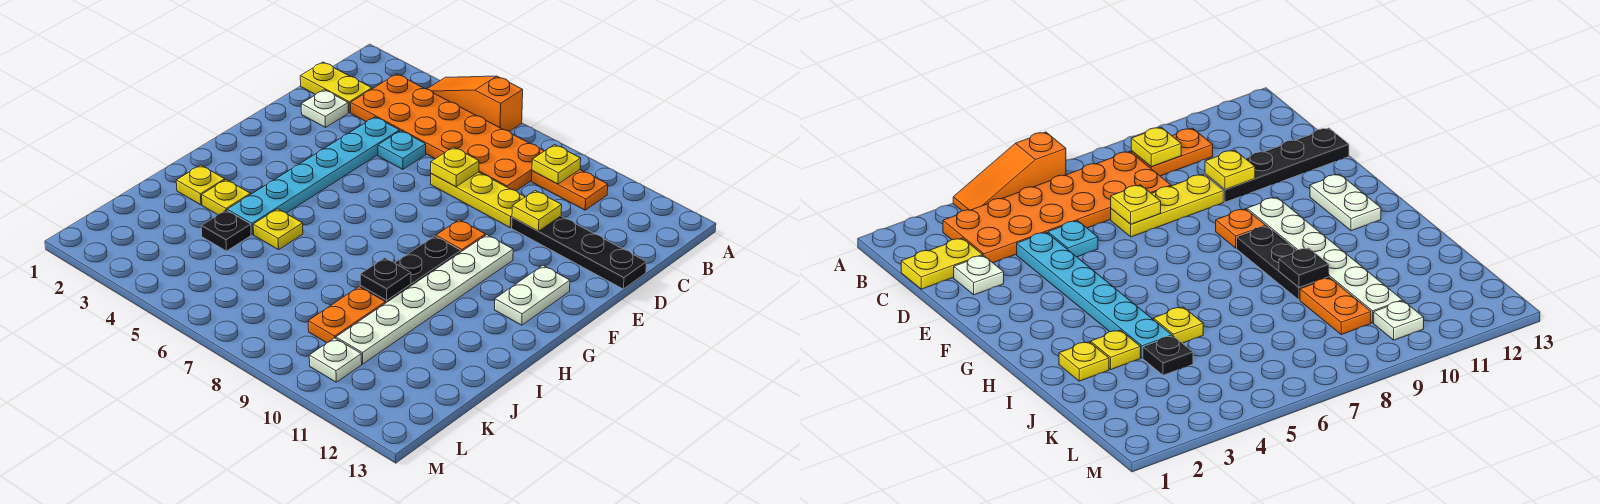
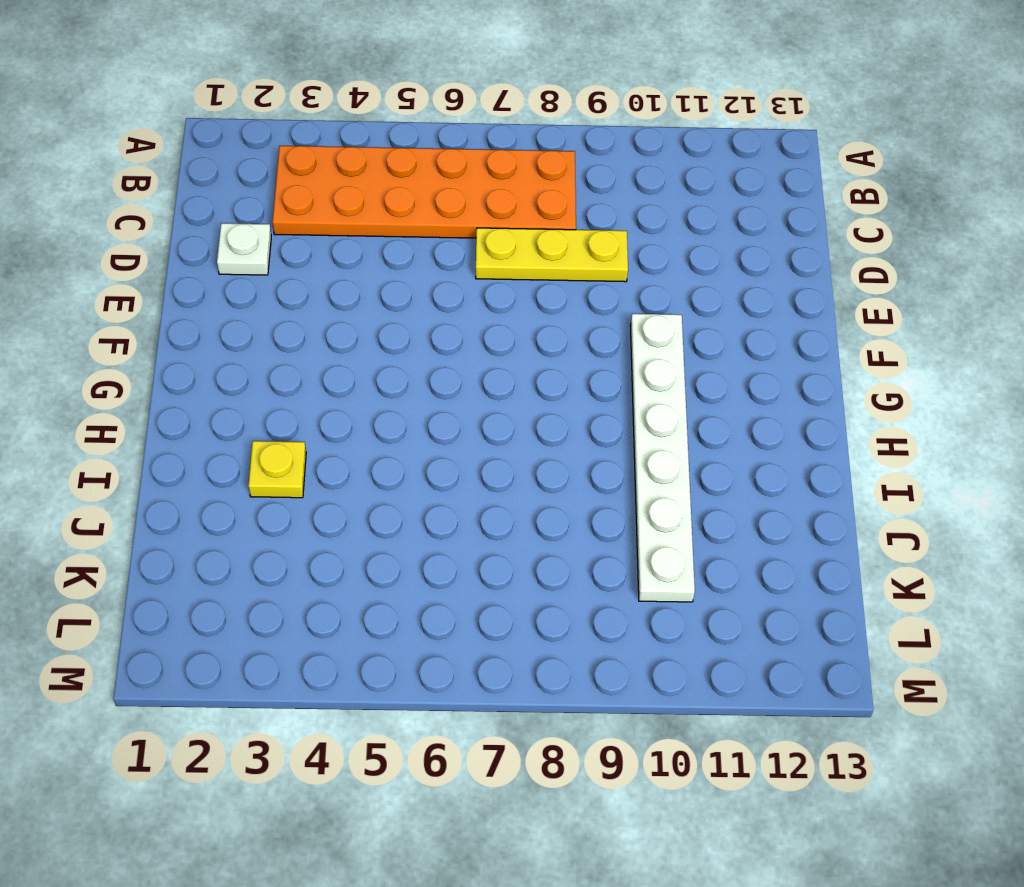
none -> orange slope A4:A6 level 1 top 6
none -> orange plate B9:B10 level 1
none -> yellow plate C1:C2 level 1

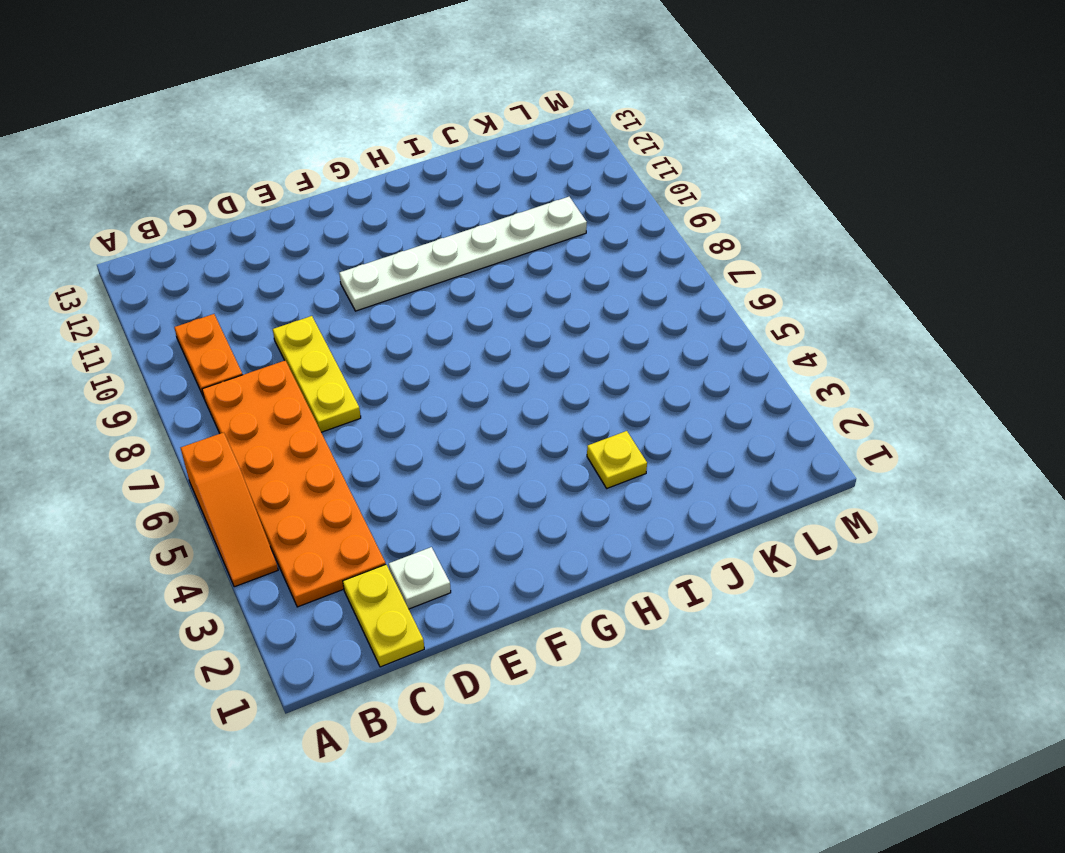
none -> cyan plate D4:I4 level 1
none -> cyan plate D5 level 1
none -> black plate D10:D13 level 1

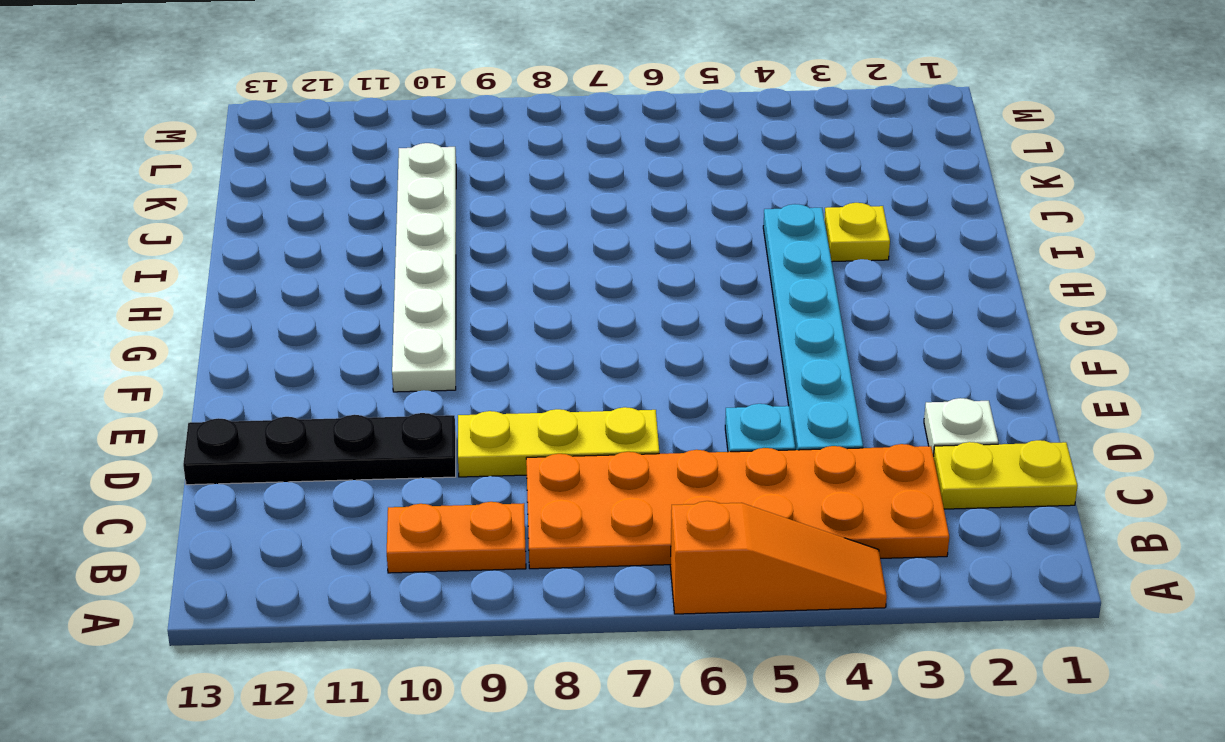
none -> orange plate F9 level 1
none -> white plate F12:G12 level 1
none -> black plate G9:I9 level 1

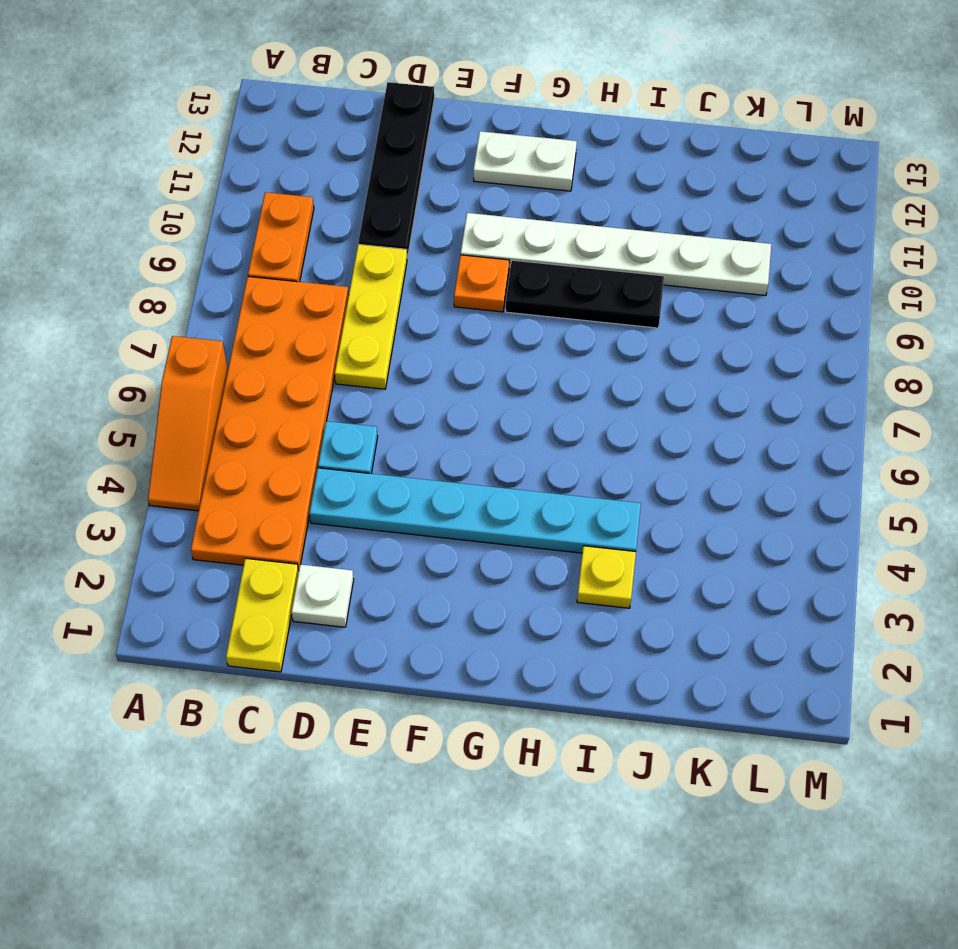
none -> yellow plate I2 level 1
none -> yellow plate I5 level 1
none -> black plate J4 level 1

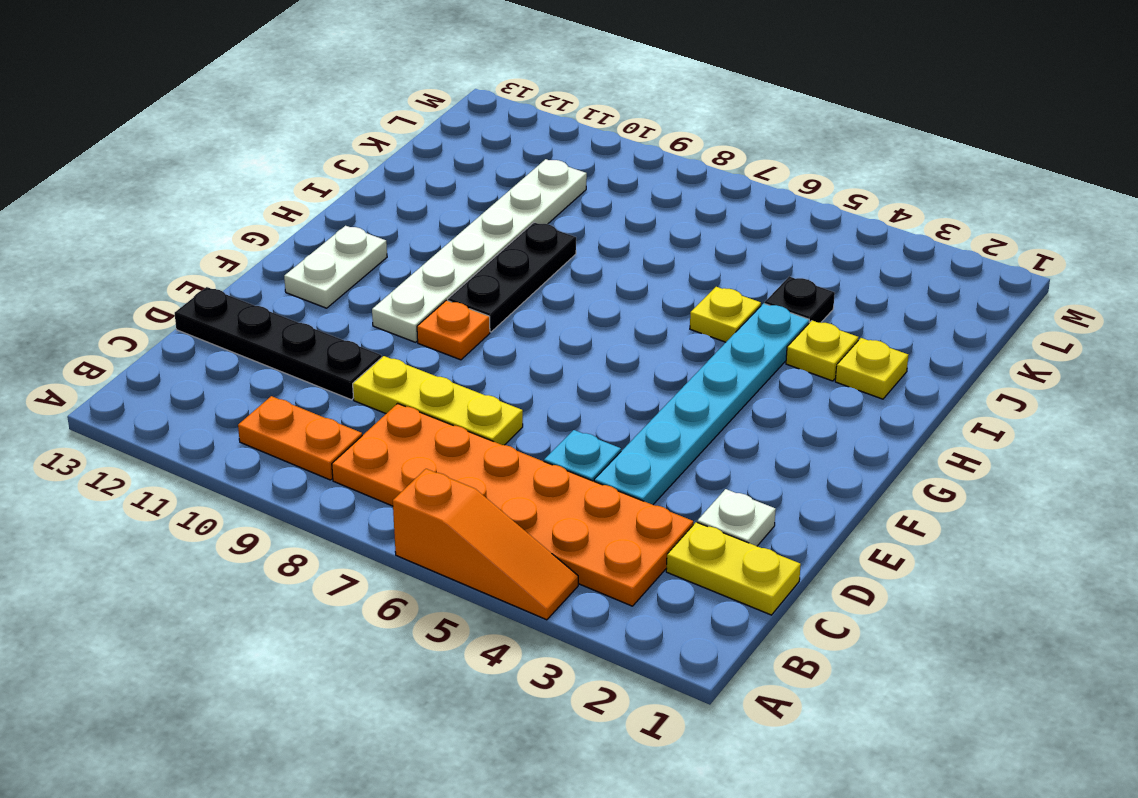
none -> orange plate J9:K9 level 1
none -> white plate L10 level 1
none -> yellow plate B9 level 2

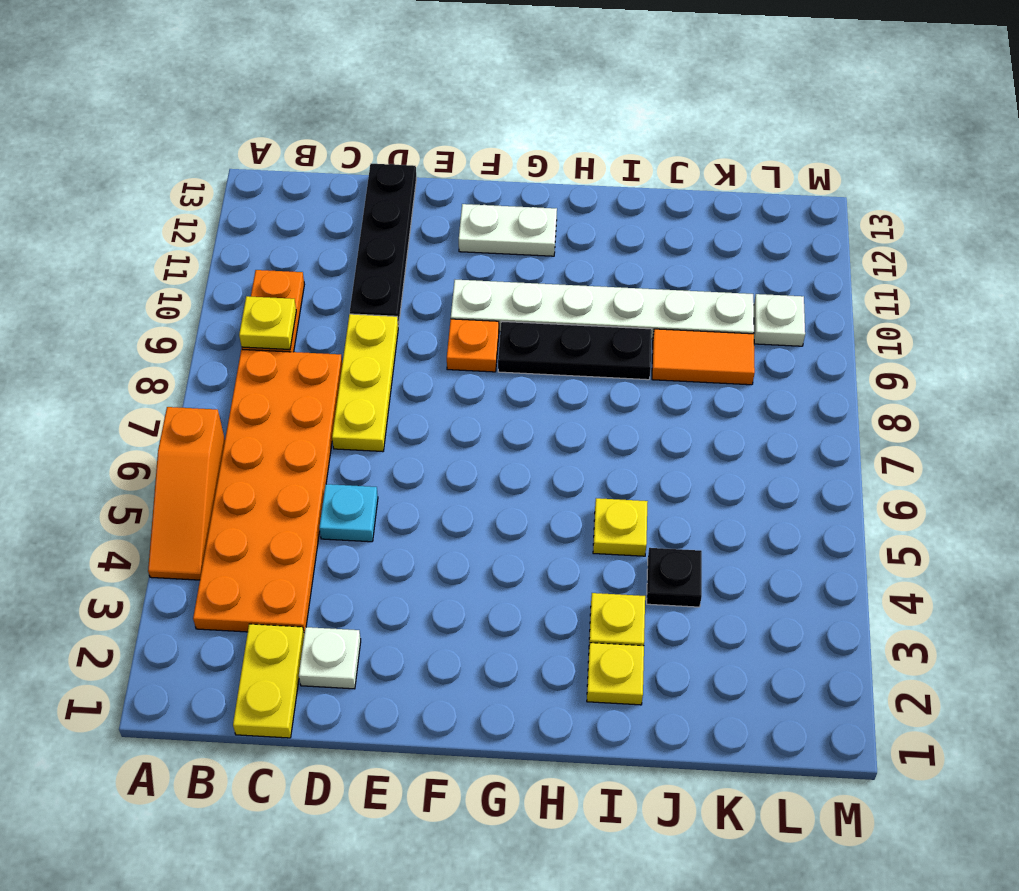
orange tile J9:K9 level 1 -> orange plate J9:K9 level 1
none -> cyan plate D4:I4 level 1
none -> yellow plate D7 level 2
none -> yellow plate D10 level 2

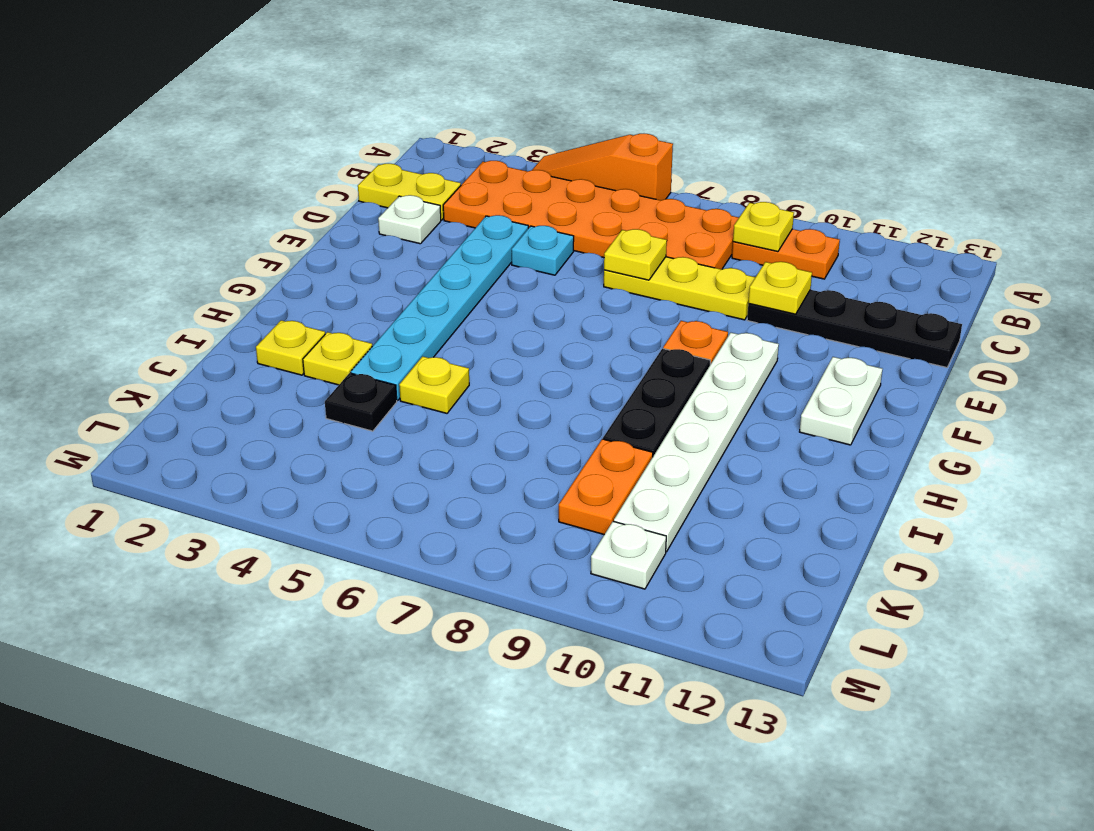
none -> black plate I9 level 2

